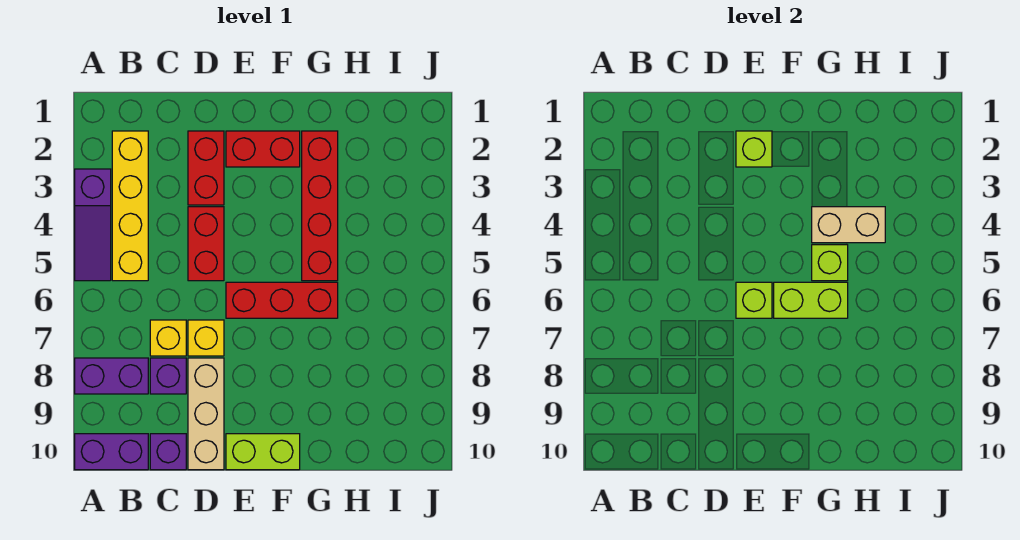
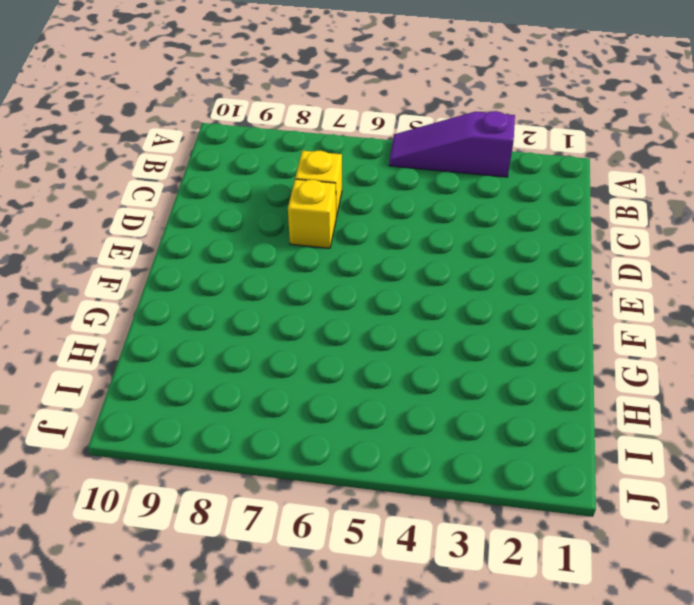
none -> purple brick A8:B8 level 1
none -> purple brick A10:B10 level 1
none -> yellow brick B2:B5 level 1

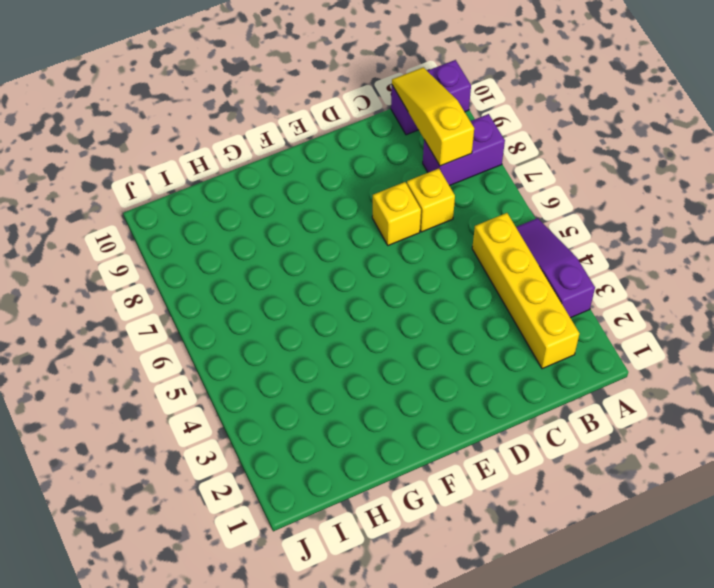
yellow slope B8:B10 level 2 top 8 -> none
none -> purple brick C8 level 1
none -> purple brick C10 level 1
none -> red brick D2:D3 level 1

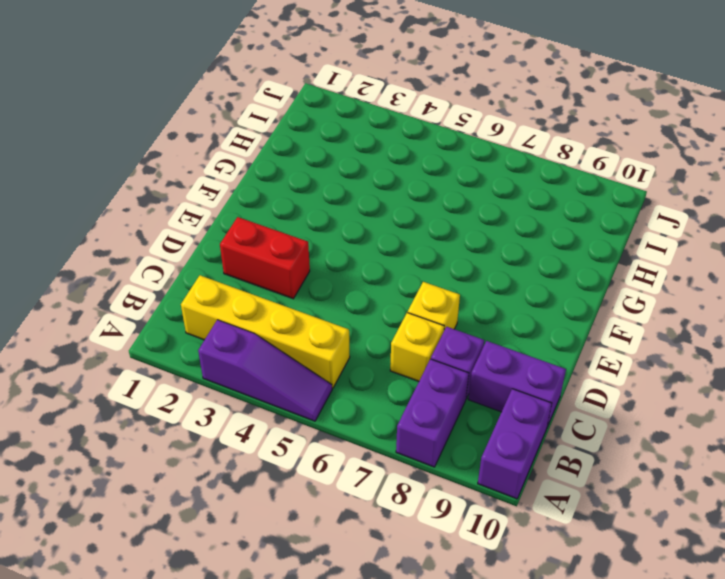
purple brick C9:C10 level 1 -> purple brick C10 level 1
none -> red brick D4:D5 level 1
none -> tan brick D8:D10 level 1
none -> red brick E2:F2 level 1

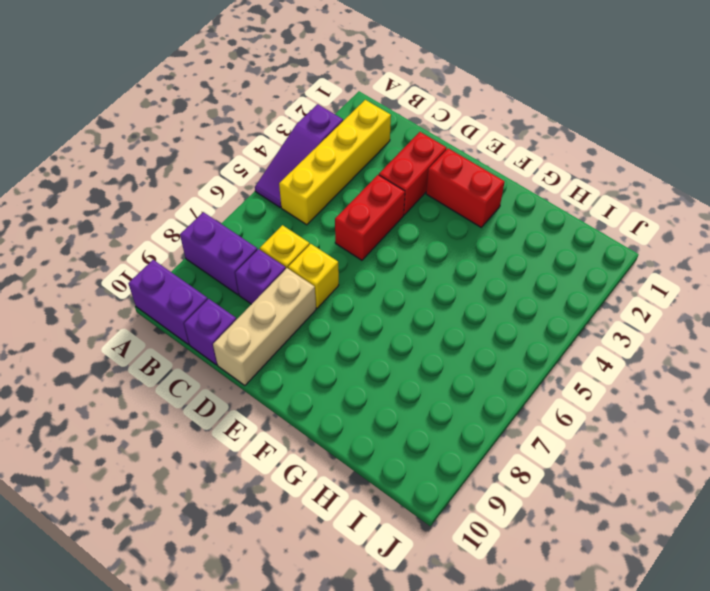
none -> red brick E6:G6 level 1
none -> lime brick E10:F10 level 1
none -> red brick G2:G5 level 1

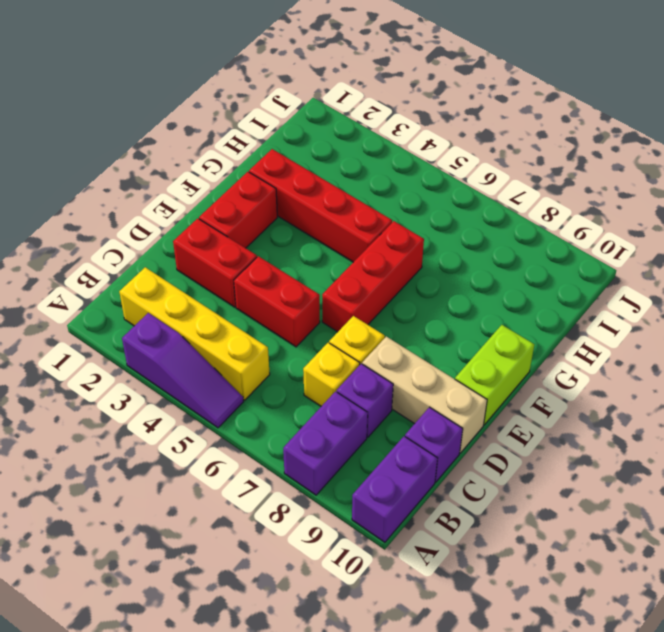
none -> lime brick E2 level 2
none -> lime brick E6 level 2
none -> lime brick F6:G6 level 2

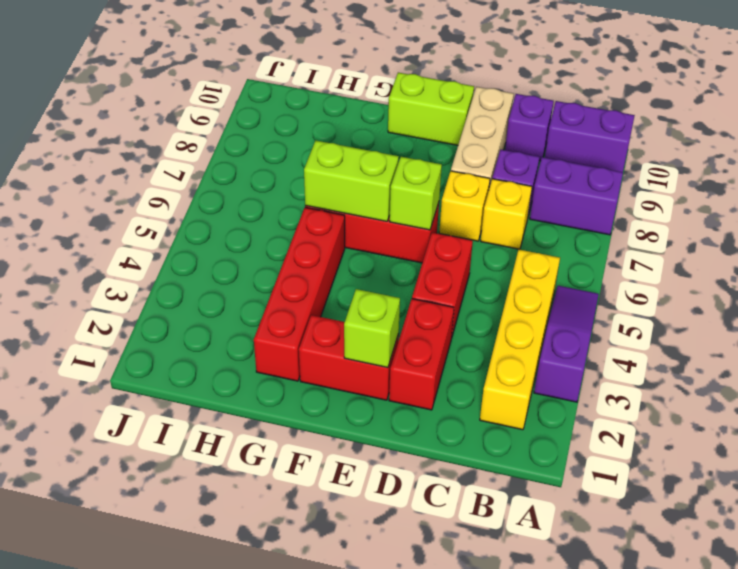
none -> tan brick G4:H4 level 2
none -> lime brick G5 level 2

